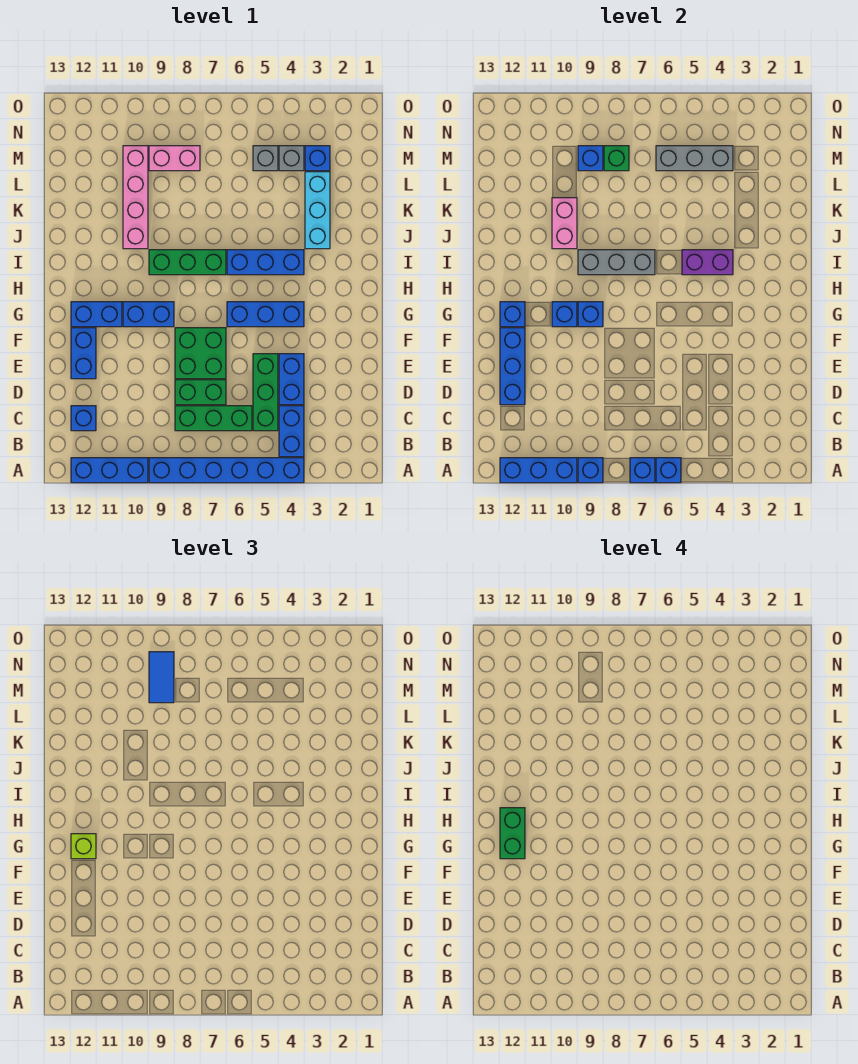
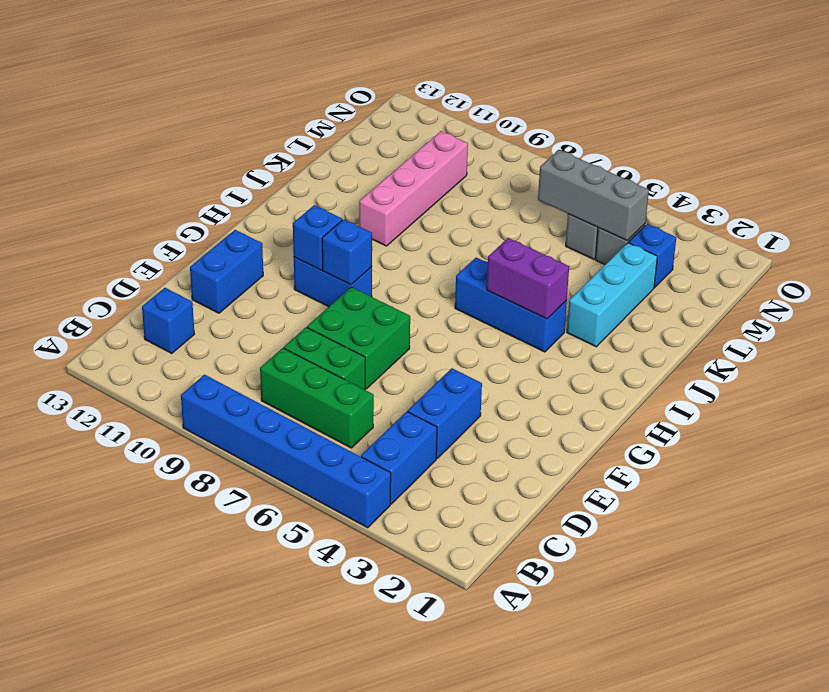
none -> blue brick A10:A12 level 1
none -> green brick C5:E5 level 1
none -> blue brick G4:G6 level 1
none -> blue brick G11:G12 level 1

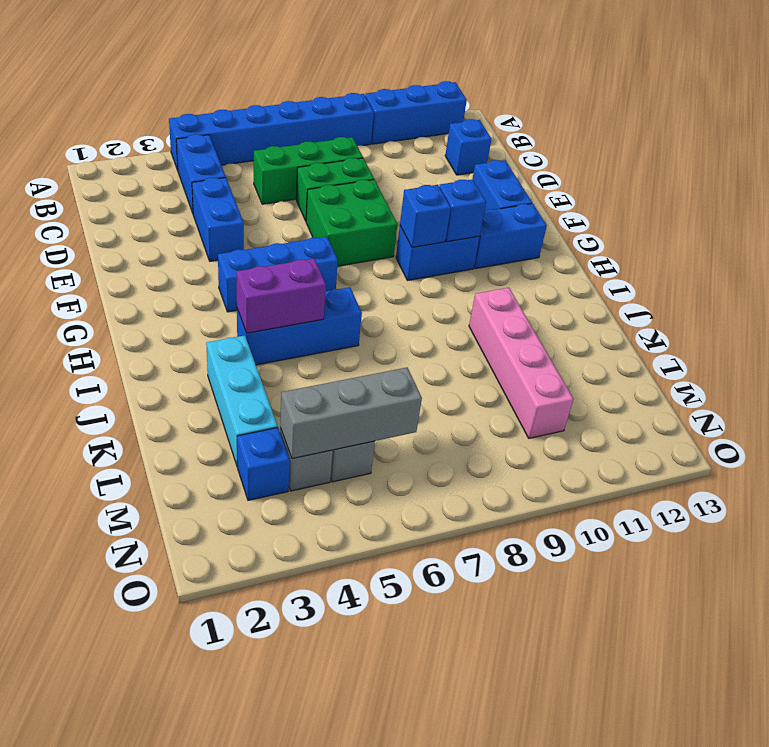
none -> green brick C5:E5 level 1
none -> green brick I7:I9 level 1
none -> pink brick M8:M9 level 1
none -> blue brick A6 level 2

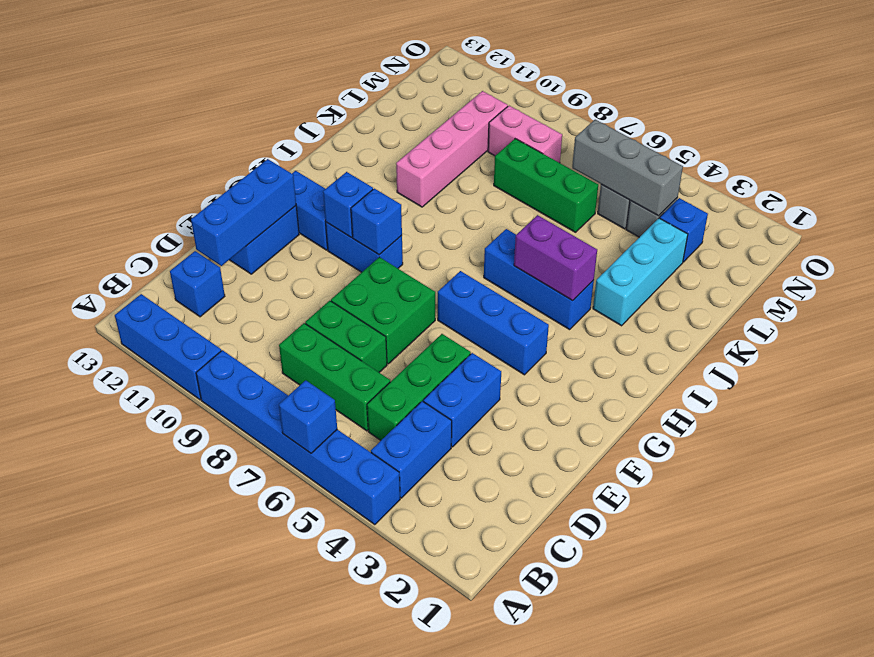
green brick L6:L8 level 1 -> green brick I7:I9 level 1
none -> blue brick A7 level 2
none -> blue brick A9 level 2
none -> blue brick A10:A12 level 2
none -> blue brick G12 level 2

